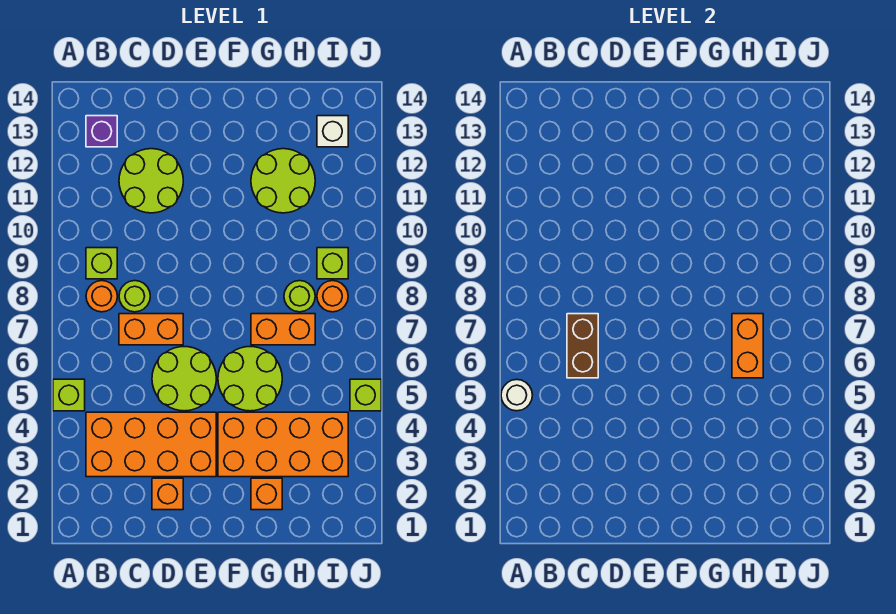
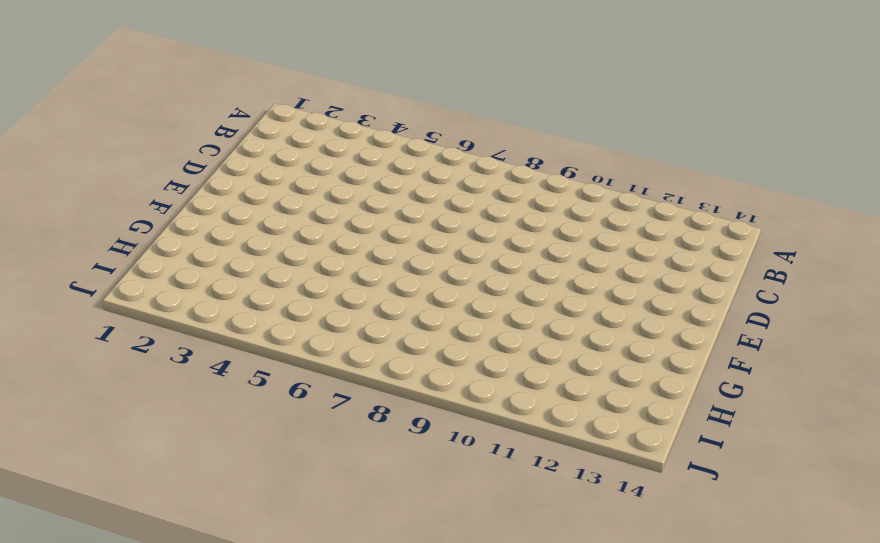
none -> lime brick A5 level 1
none -> orange brick B3:E4 level 1
none -> orange round brick B8 level 1

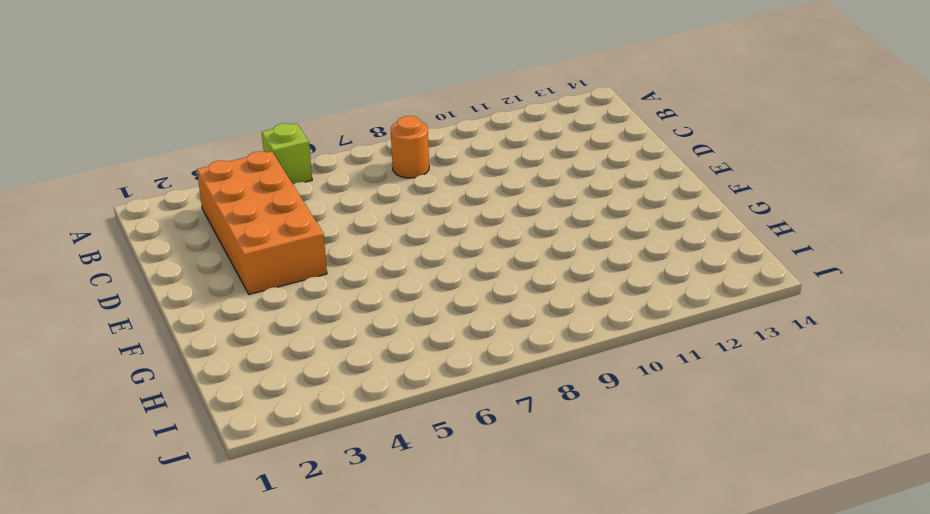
none -> lime brick B9 level 1
none -> purple brick B13 level 1
none -> orange brick C7:D7 level 1

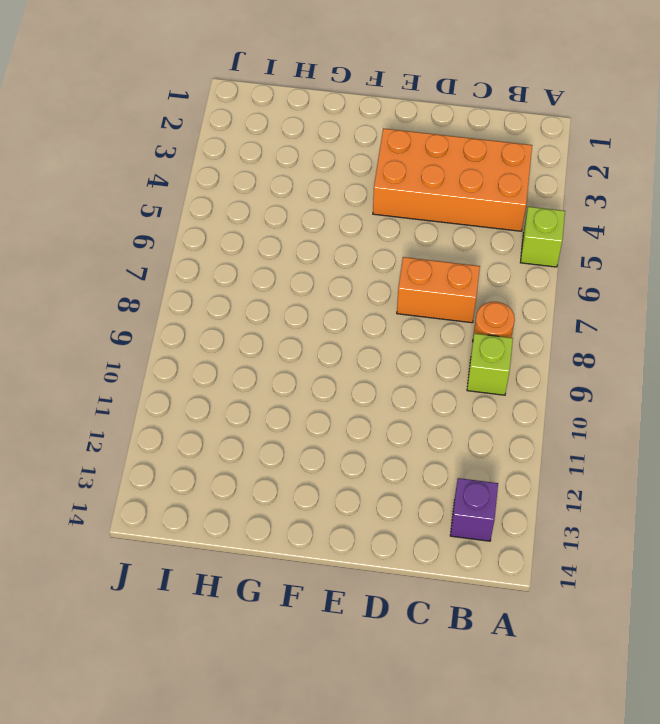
none -> lime round brick C8 level 1
none -> lime round brick C11:D12 level 1
none -> orange brick D2 level 1

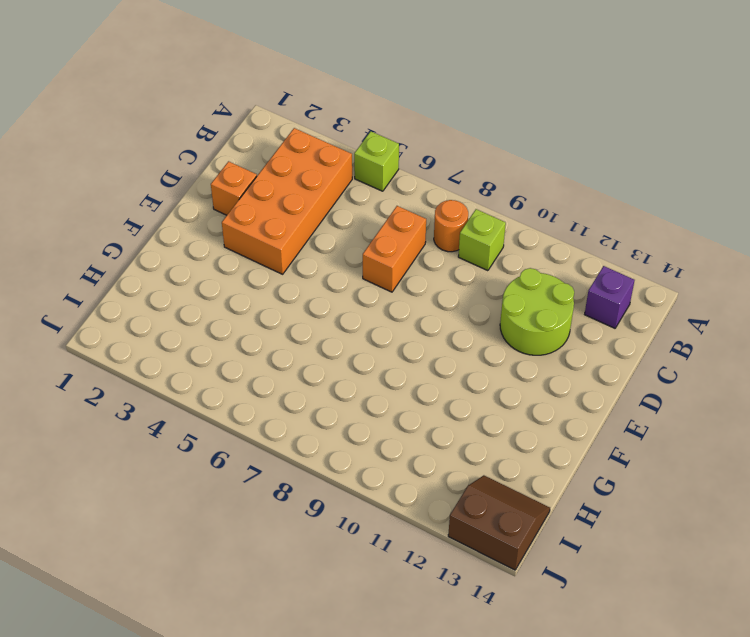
brown slope I13:J14 level 1 top J -> white brick I13 level 1
none -> lime round brick C8 level 1
none -> lime round brick D5:E6 level 1
none -> orange brick F3:I4 level 1

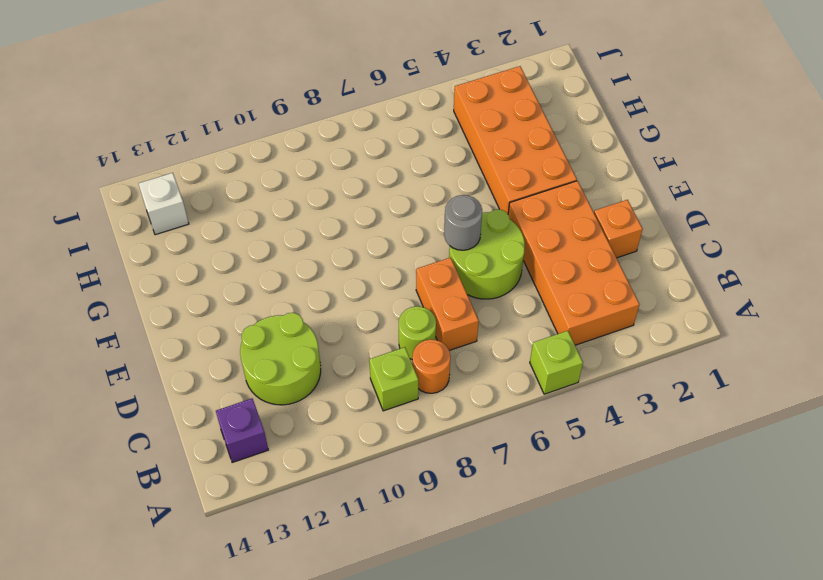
grey round brick E6 level 2 -> none
none -> lime round brick F5:G6 level 1
none -> orange brick G2 level 1
none -> orange brick G7:H7 level 1

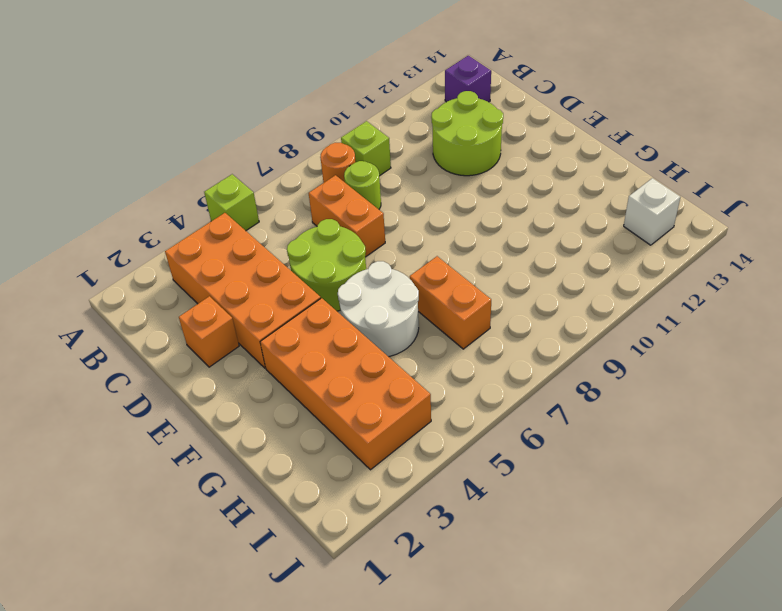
white round brick F5:G6 level 1 -> lime round brick F5:G6 level 1
none -> orange brick G2 level 1
none -> lime round brick G11:H12 level 1
none -> lime round brick H8 level 1

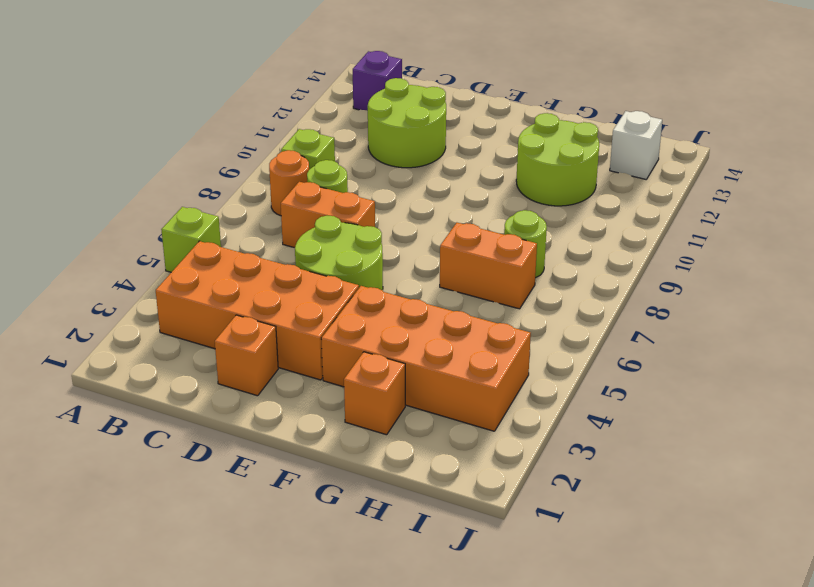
none -> lime round brick F5:G6 level 1
none -> orange round brick I8 level 1
none -> lime brick I9 level 1

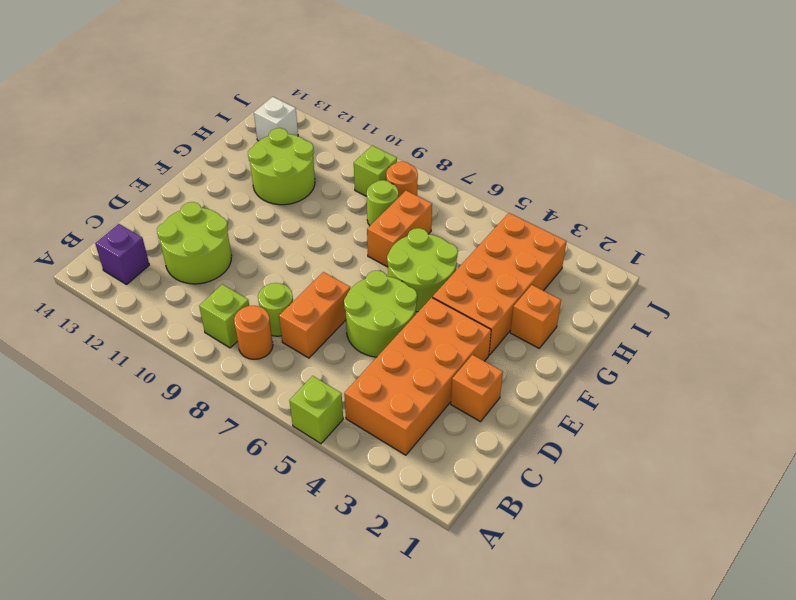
none -> lime brick J5 level 1
none -> white round brick A5 level 2
none -> brown brick C6:C7 level 2

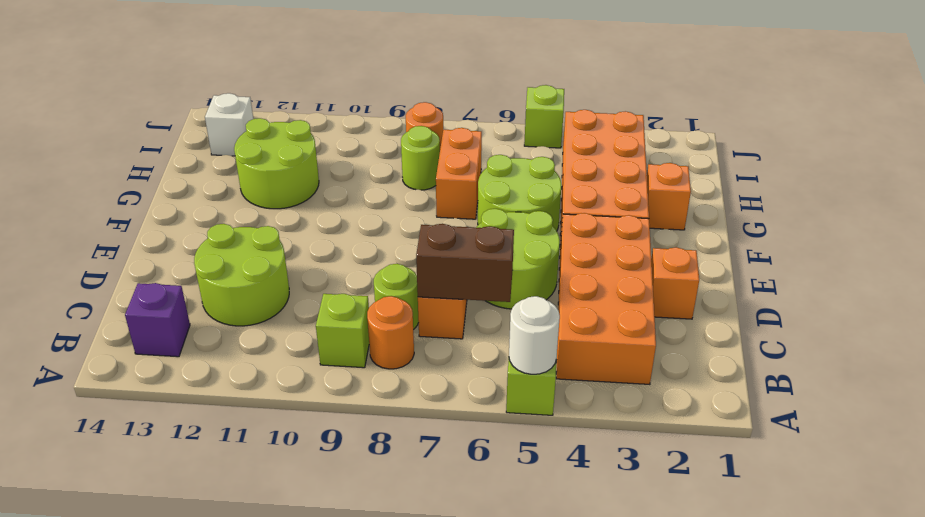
none -> lime brick I9 level 1
none -> orange brick H6:H7 level 2

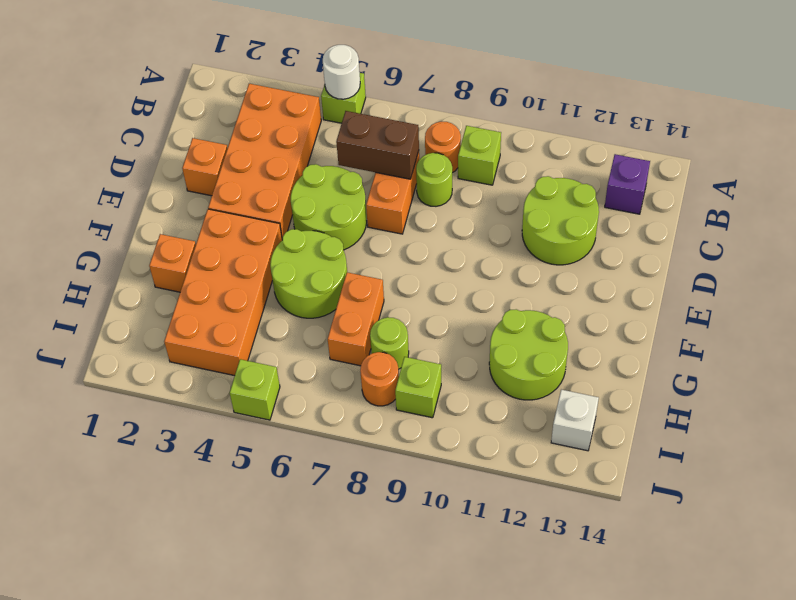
none -> orange brick H6:H7 level 2

